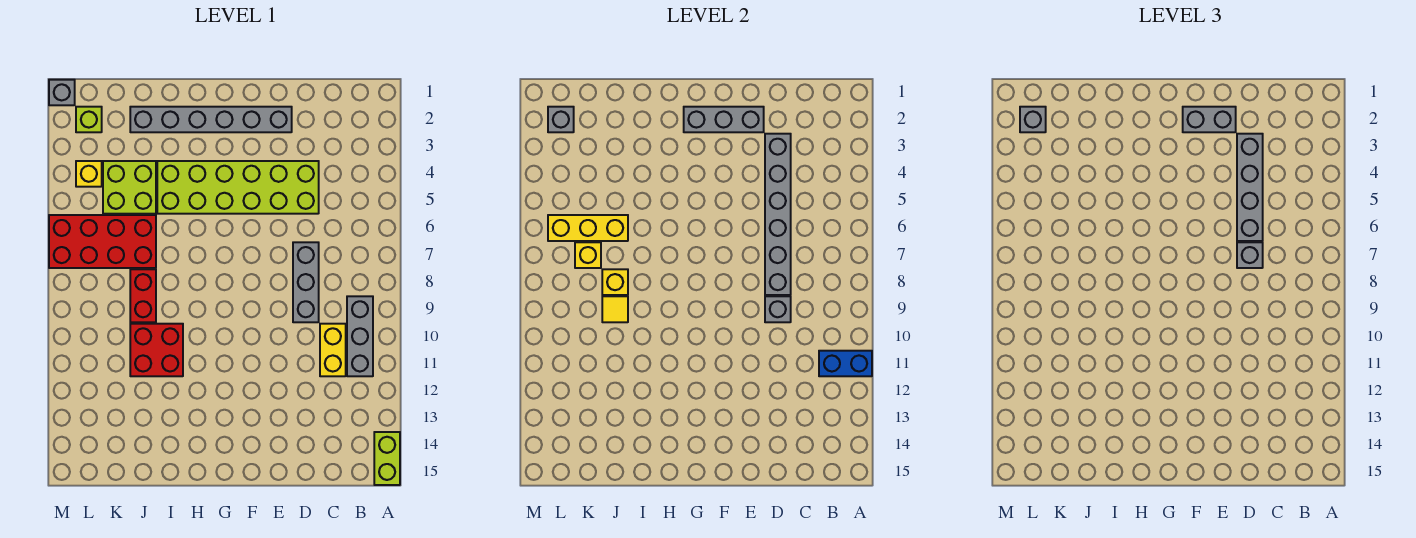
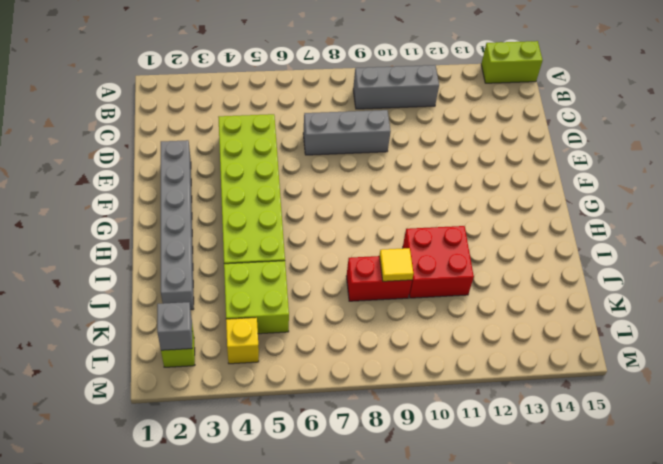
none -> yellow brick C10:C11 level 1
none -> red brick J6:M7 level 1
none -> grey brick M1 level 1

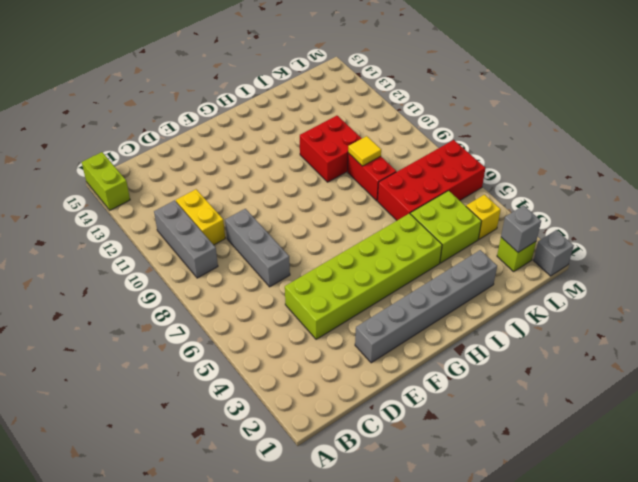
none -> blue brick A11:B11 level 2
none -> grey brick D3:D8 level 2
none -> grey brick D9 level 2

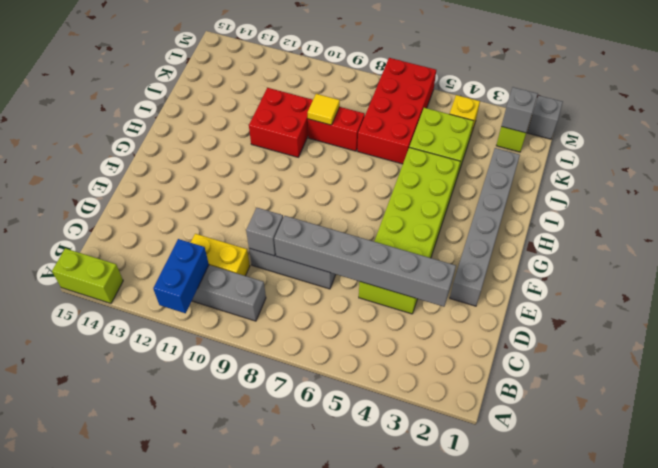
none -> grey brick E2:G2 level 2
none -> yellow brick J6:L6 level 2
none -> yellow brick J8 level 2

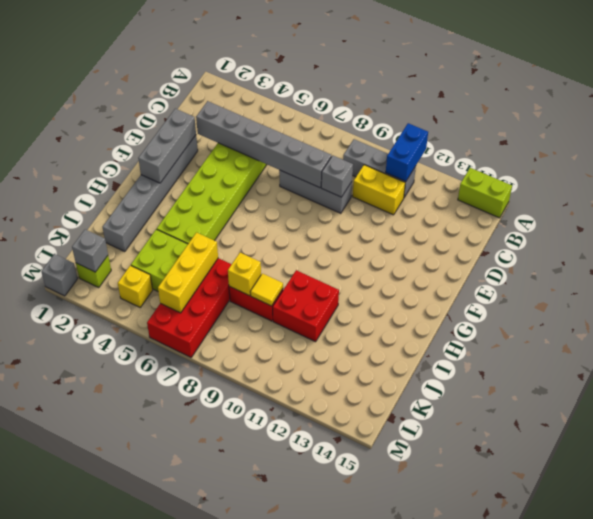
none -> yellow brick K7 level 2
none -> grey brick D3:D6 level 3
none -> grey brick D7 level 3

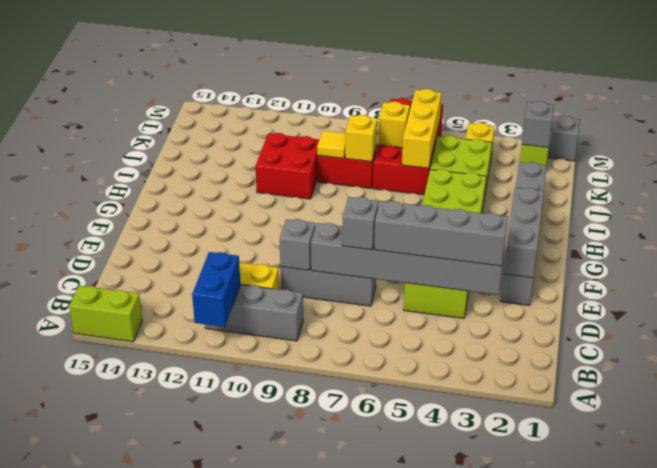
none -> grey brick E2:F2 level 3
none -> grey brick L2 level 3

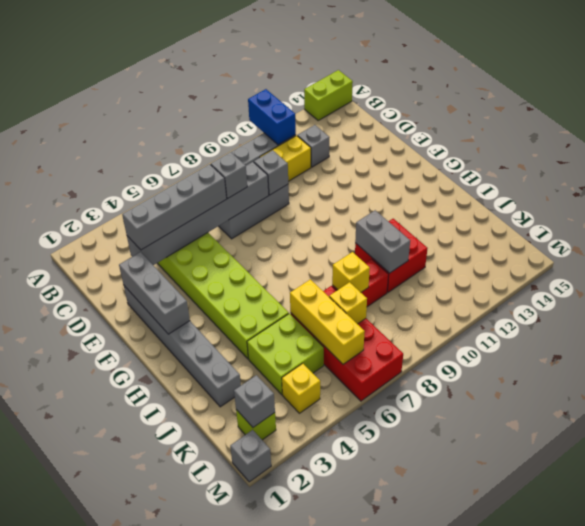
grey brick C12 level 1 -> grey brick L2 level 3
grey brick I10:J10 level 2 -> grey brick E2:F2 level 3
none -> yellow tile J9 level 2

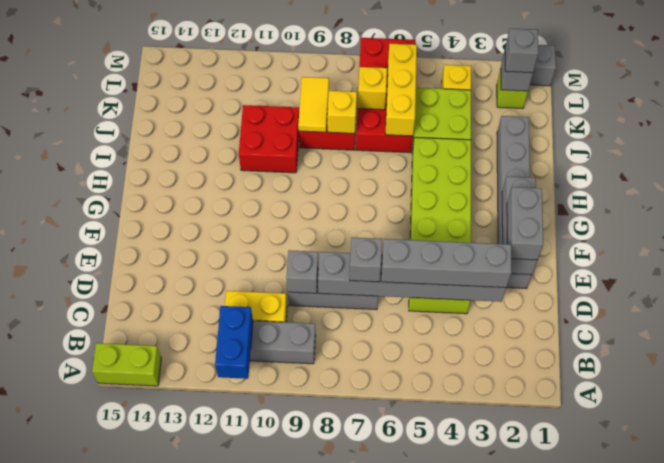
yellow tile J9:K9 level 2 -> yellow tile J9 level 2

